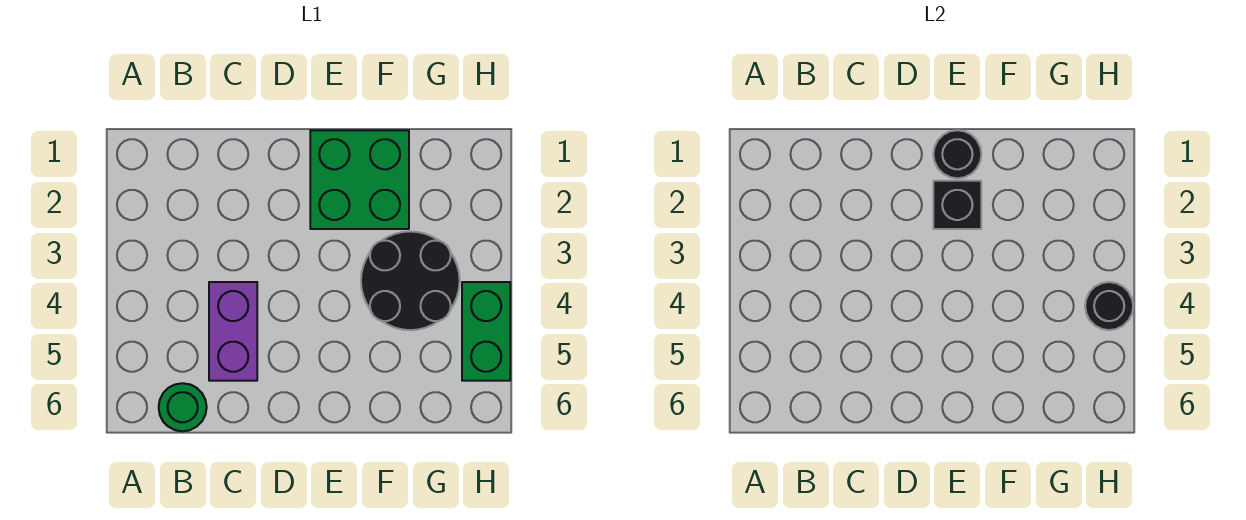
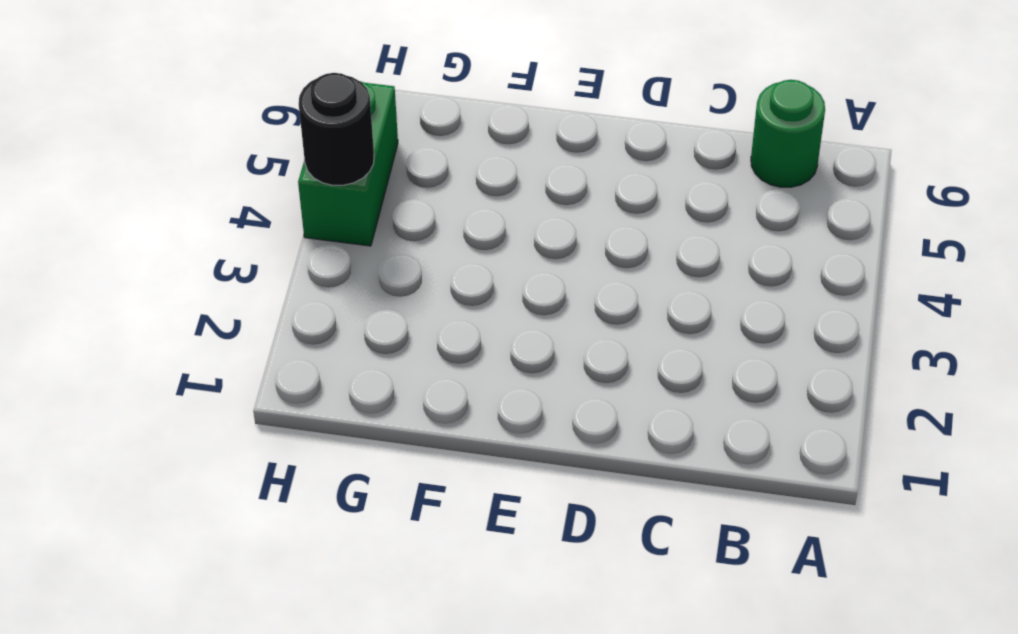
none -> purple brick C4:C5 level 1
none -> green brick E1:F2 level 1

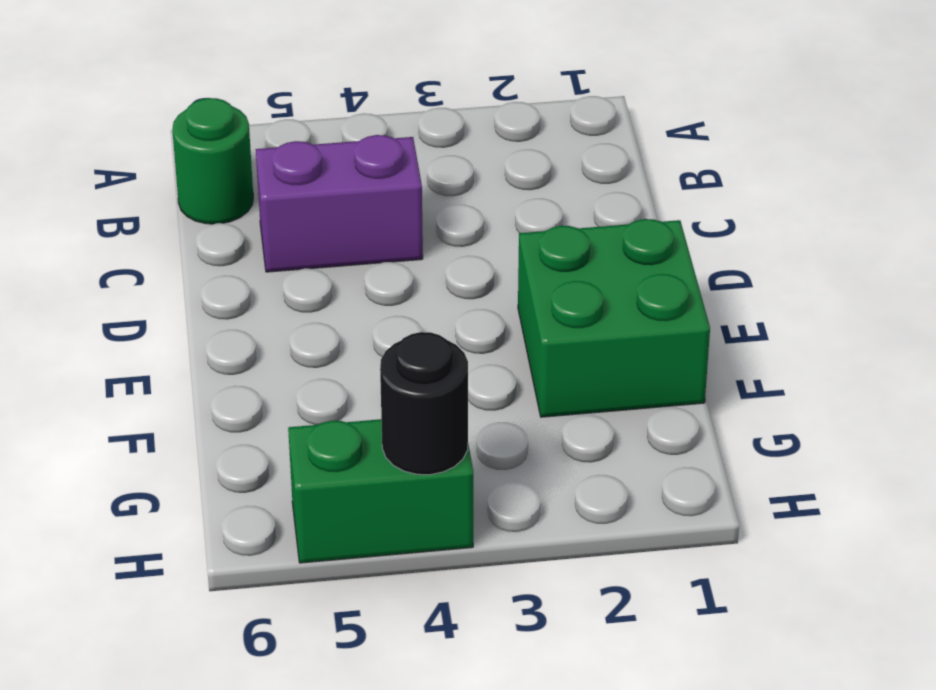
none -> black round brick F3:G4 level 1
none -> black round brick E1 level 2

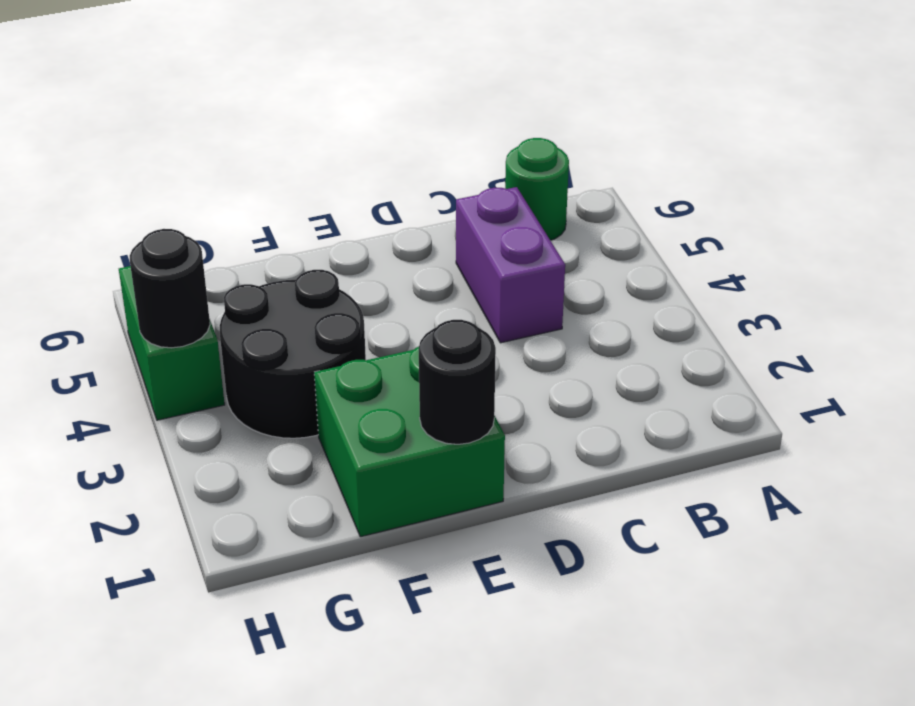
none -> black brick E2 level 2

